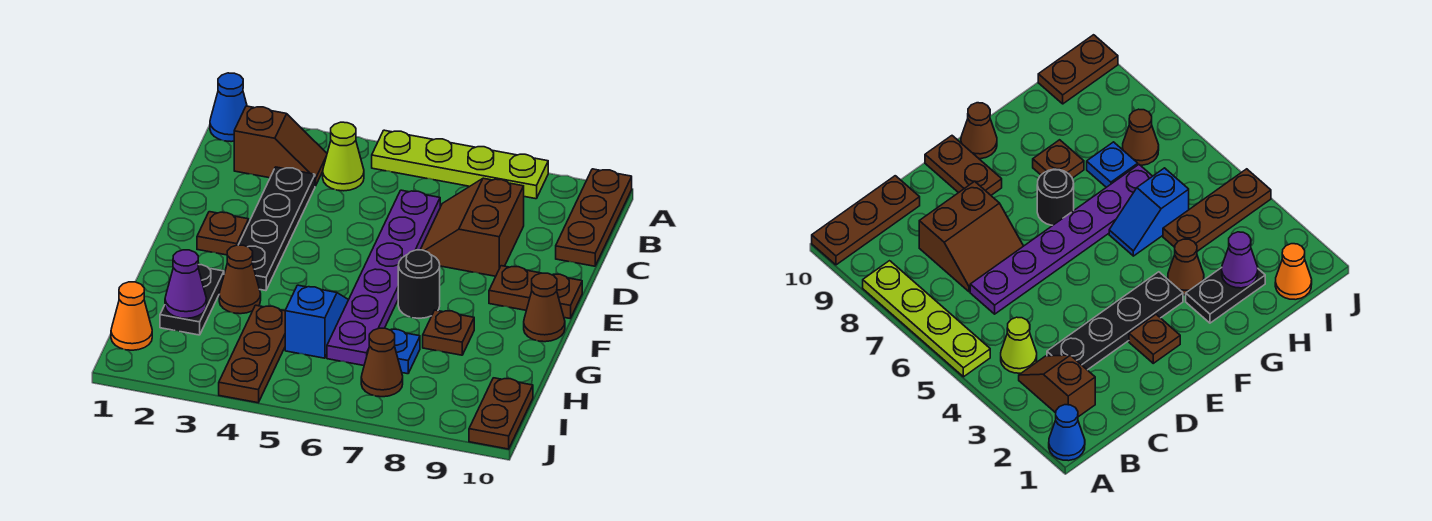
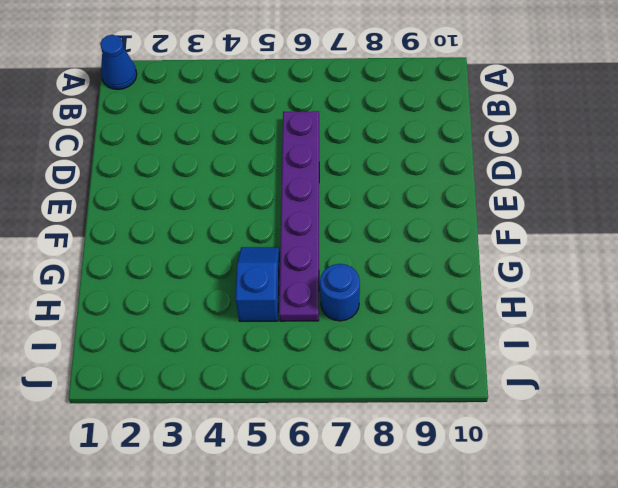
blue round brick H7 level 1 -> blue plate H7 level 1
none -> lime plate A5:A8 level 1
none -> brown plate A10:C10 level 1
none -> brown slope B2:B3 level 1 top 2

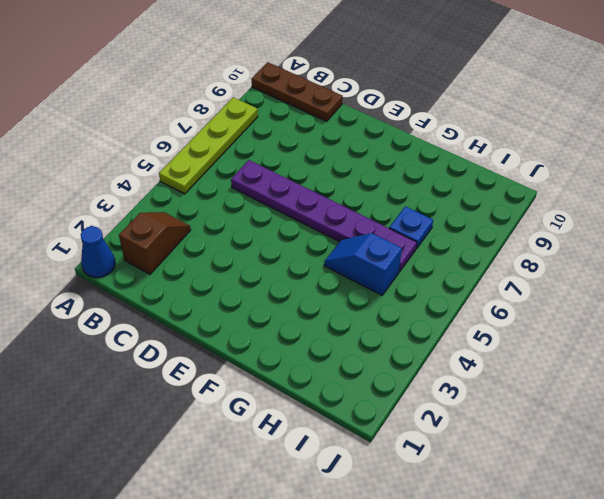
none -> lime cone B4 level 1
none -> black plate C3:F3 level 1
none -> brown slope C7:D8 level 1 top 8

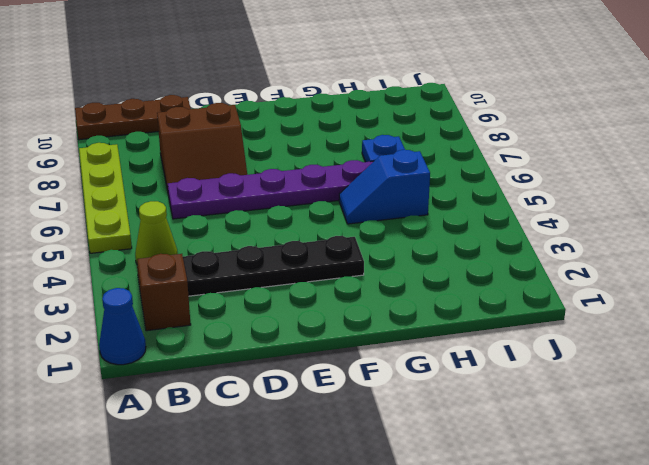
none -> brown plate E2 level 1
none -> brown plate E9:E10 level 1
none -> black round brick F7 level 1

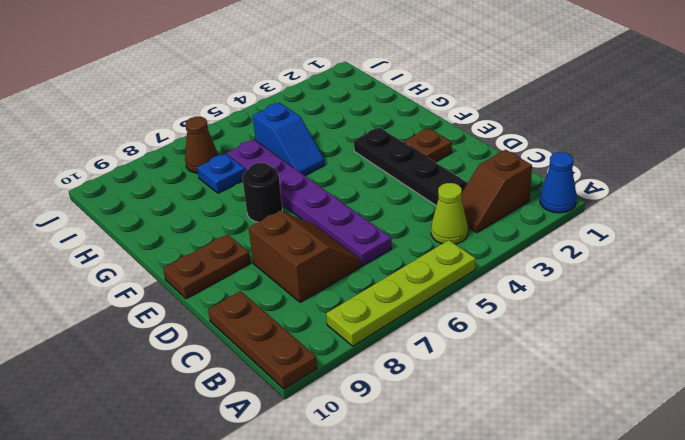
none -> brown cone F10 level 1
none -> black plate G2:H2 level 1
none -> brown cone G3 level 1

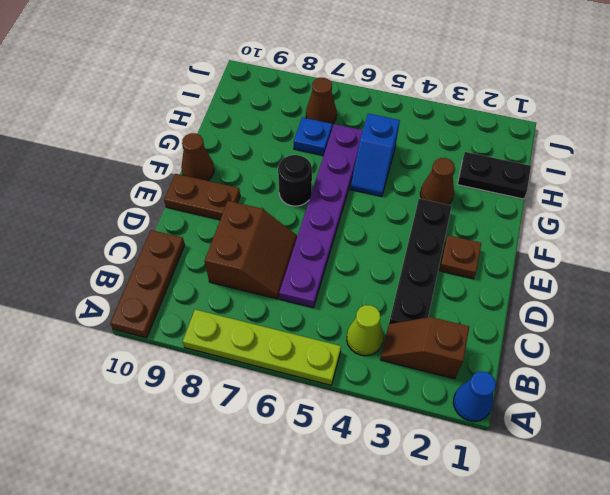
black plate H1:H2 level 1 -> black plate G2:H2 level 1
none -> brown plate G8 level 1
none -> brown plate H4:J4 level 1
none -> orange cone I1 level 1

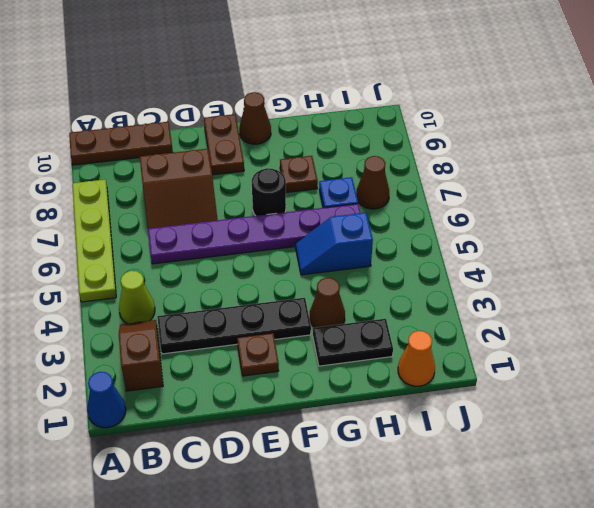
none -> brown plate H4:J4 level 1
none -> brown plate I10:J10 level 1
none -> purple cone H2 level 2

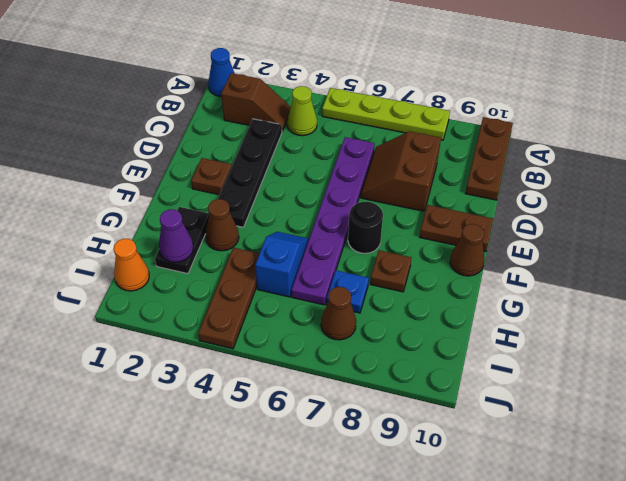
none -> brown plate I10:J10 level 1

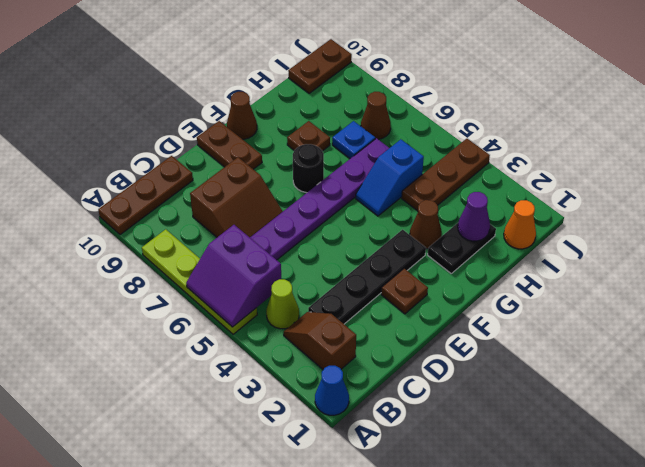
purple slope A5:B6 level 2 top B -> none

